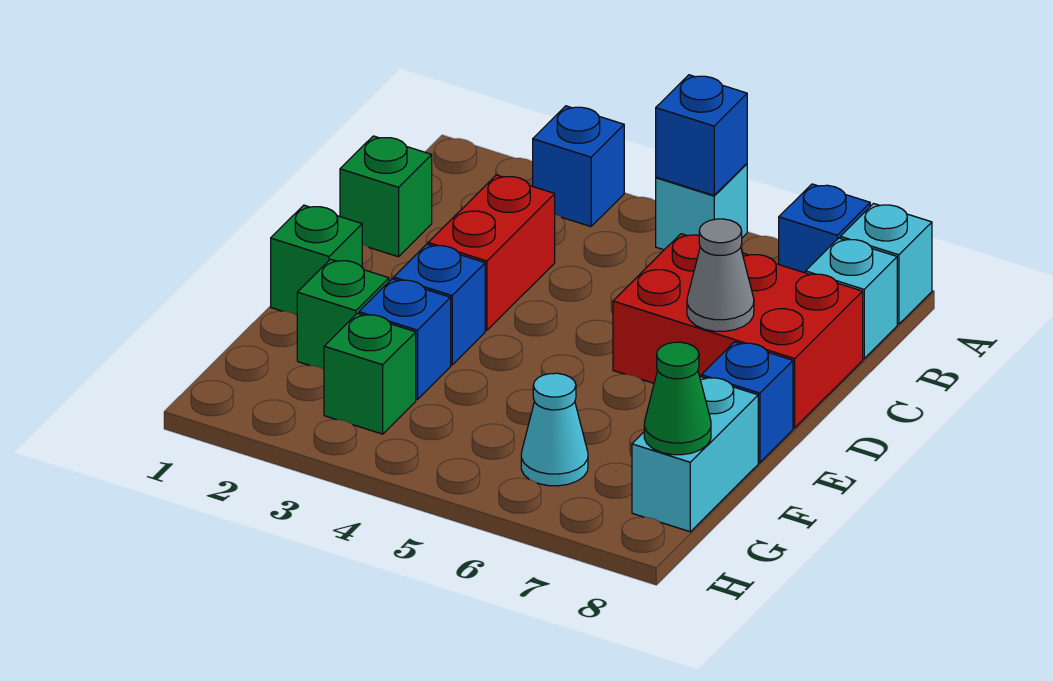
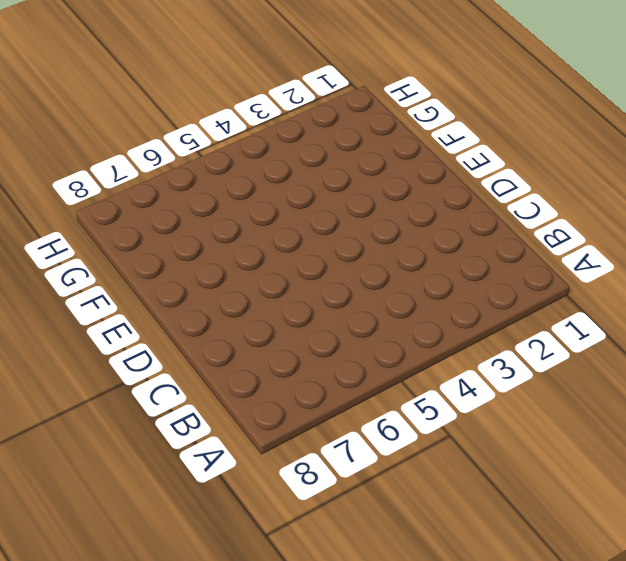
none -> blue brick A3 level 1
none -> cyan brick A5 level 1
none -> blue brick A7 level 1

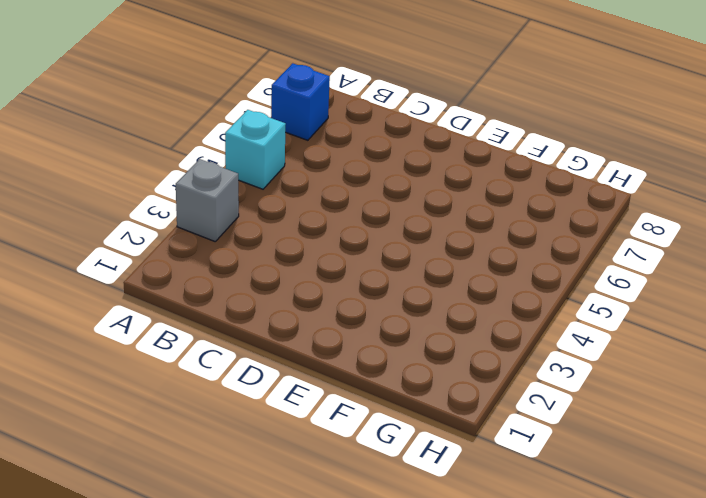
grey brick A3 level 1 -> blue brick A3 level 1
none -> cyan brick A8 level 1
none -> cyan brick B8 level 1
none -> green brick C1 level 1

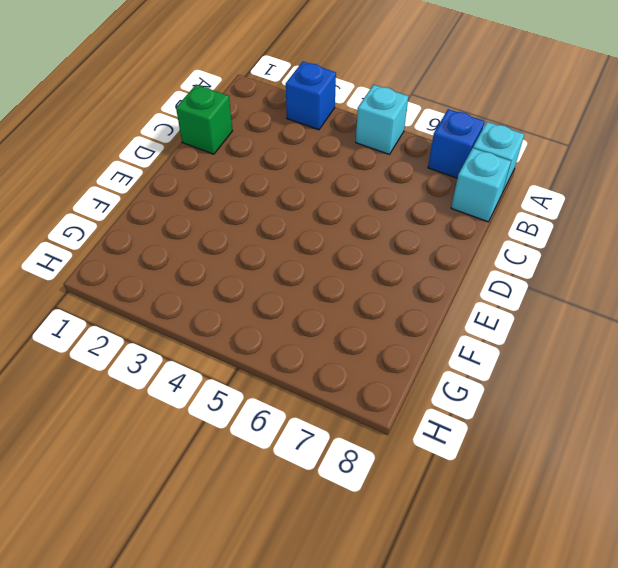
none -> red brick C3:D3 level 1
none -> red brick C6:D8 level 1
none -> green brick E1 level 1

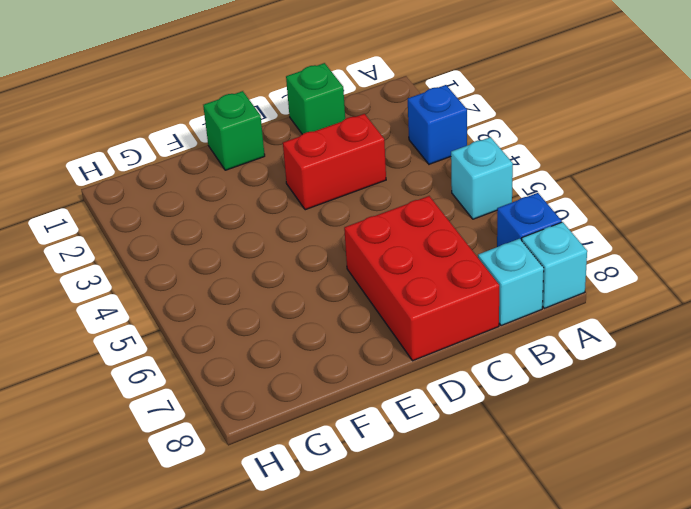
none -> blue brick E3 level 1
none -> blue brick E8 level 1
none -> green brick F2 level 1

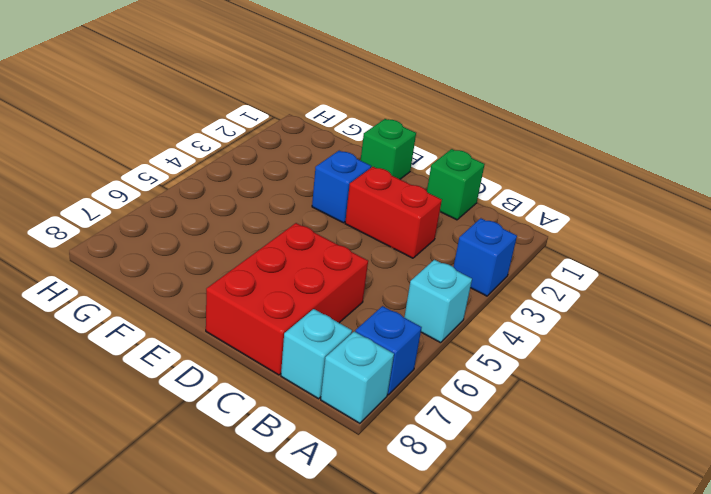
none -> blue brick E8 level 1
none -> green brick F2 level 1
none -> blue brick F3 level 1

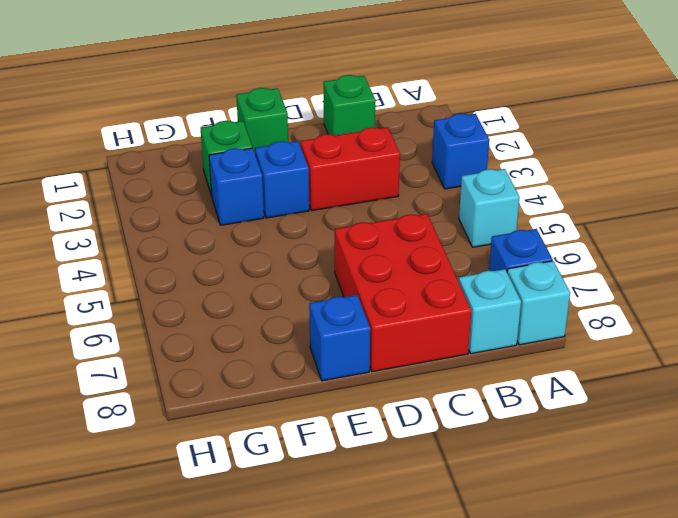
none -> cyan brick F8:G8 level 1
none -> green brick G3 level 1
none -> cyan cone G6 level 1

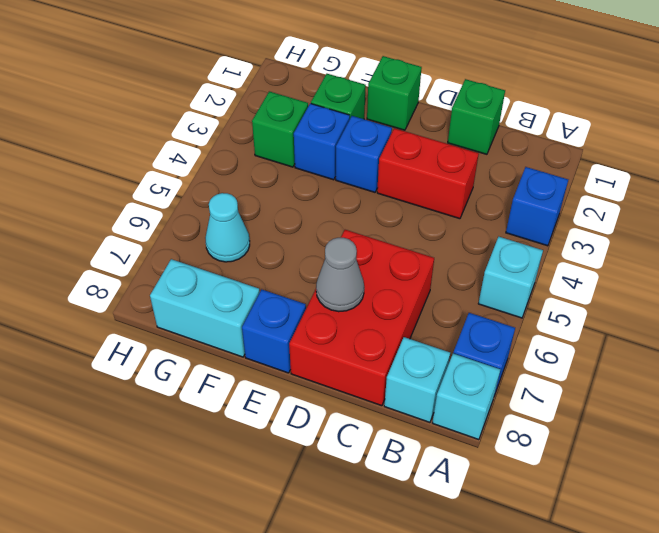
none -> blue brick A5 level 2
none -> green cone G8 level 2

